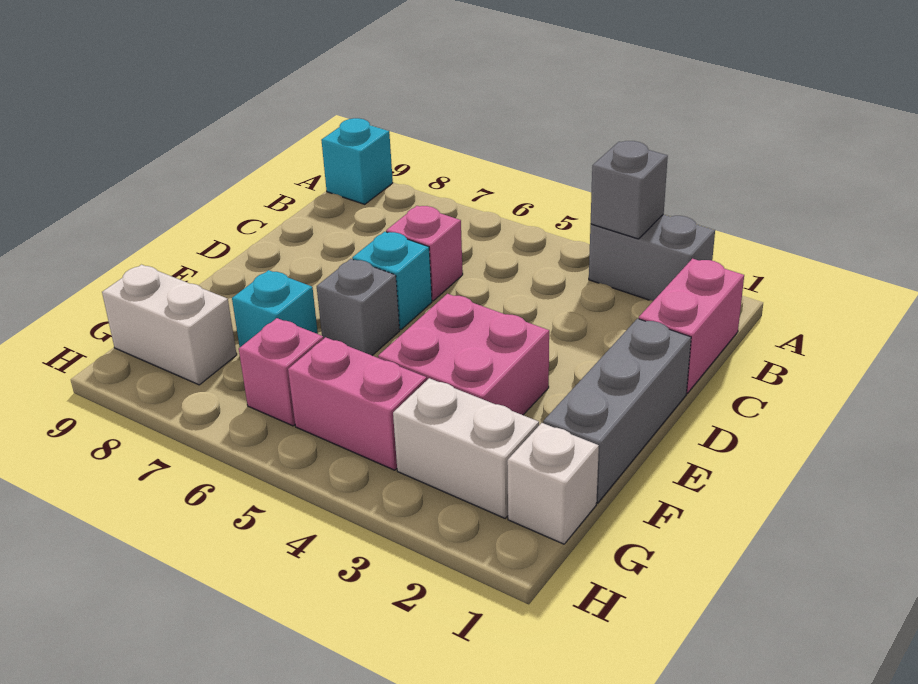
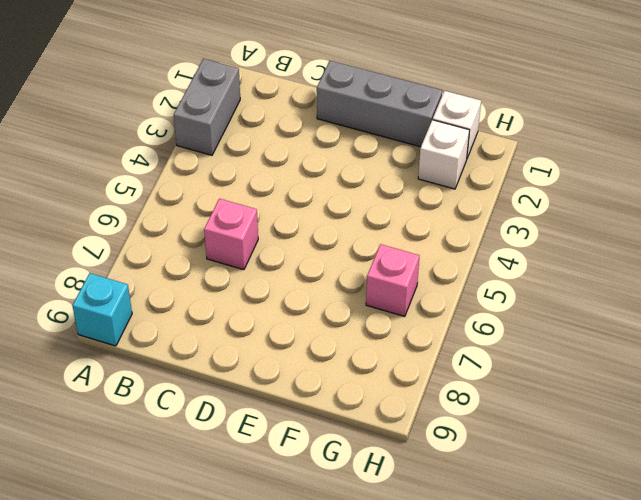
white brick G2 level 1 -> white brick G2:G3 level 1
none -> pink brick B1:C1 level 1
none -> cyan brick D6 level 1
none -> pink brick E3:F4 level 1

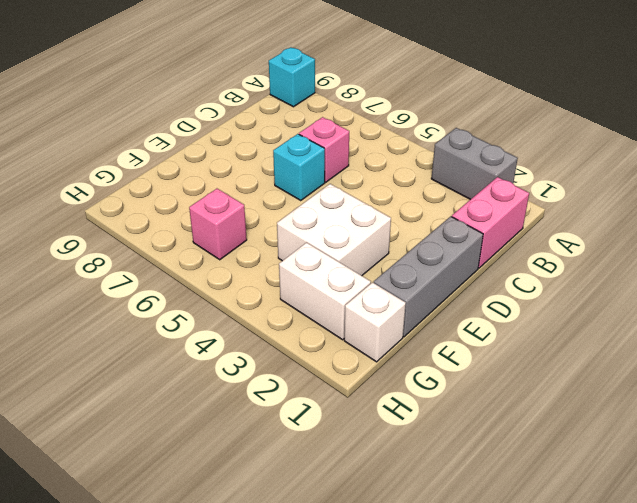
white brick E3:F4 level 1 -> pink brick E3:F4 level 1
none -> grey brick E6 level 1
none -> cyan brick F7 level 1
none -> pink brick G4:G5 level 1

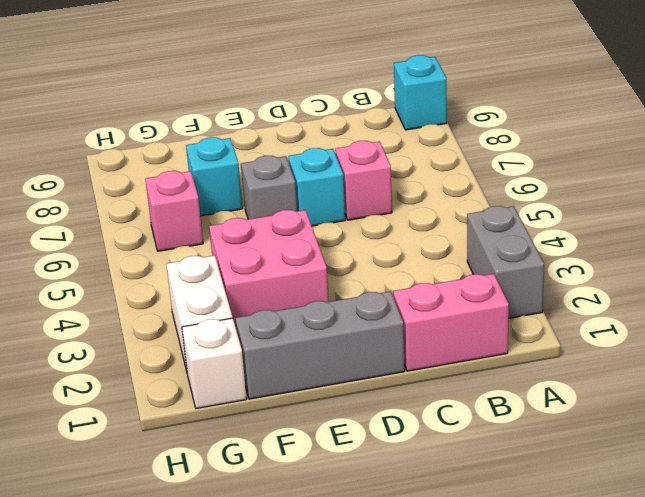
none -> pink brick G4:G5 level 1
none -> white brick G8:G9 level 1
none -> grey brick A3 level 2

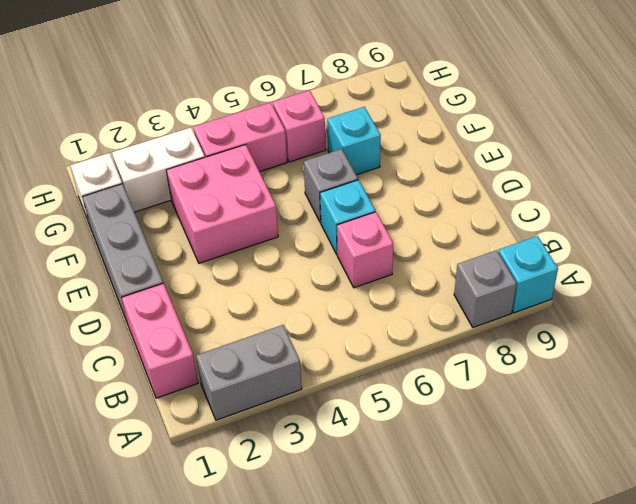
grey brick A8 level 1 -> grey brick A3 level 2
none -> white brick G8:G9 level 1

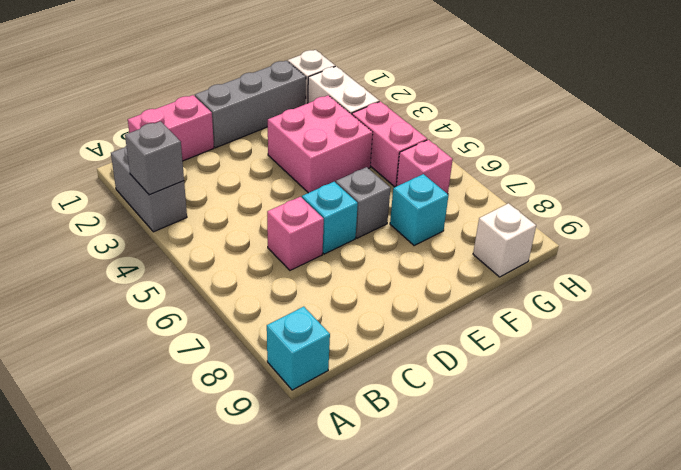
white brick G9 level 1 -> white brick G8:G9 level 1

